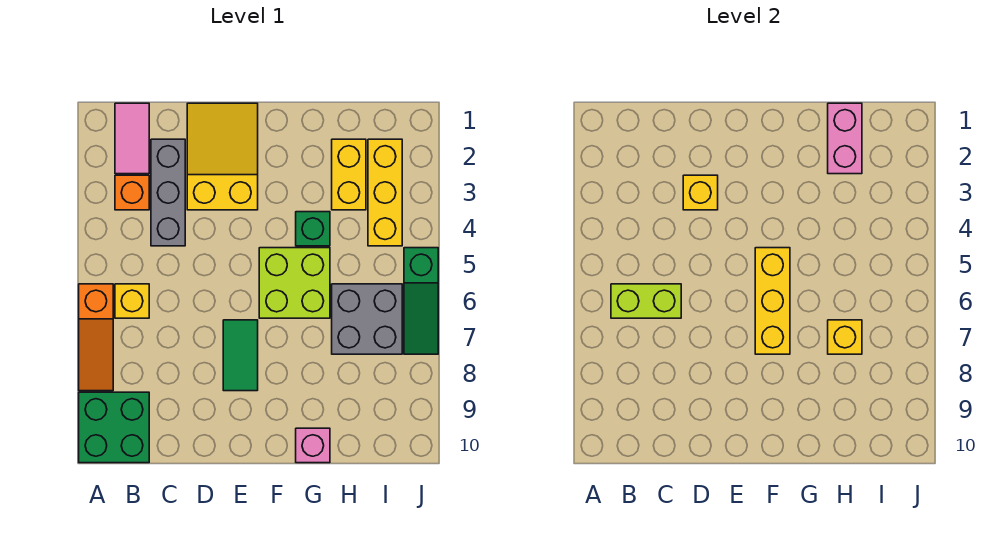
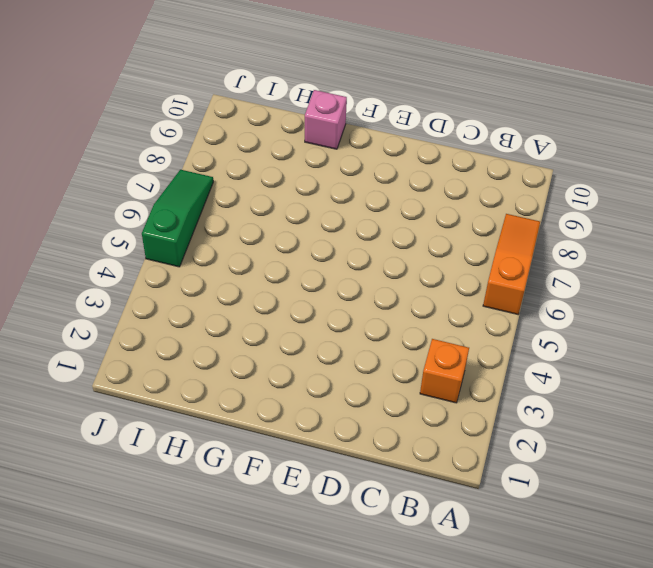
none -> green brick A9:B10 level 1
none -> pink tile B1:B2 level 1
none -> yellow brick B6 level 1

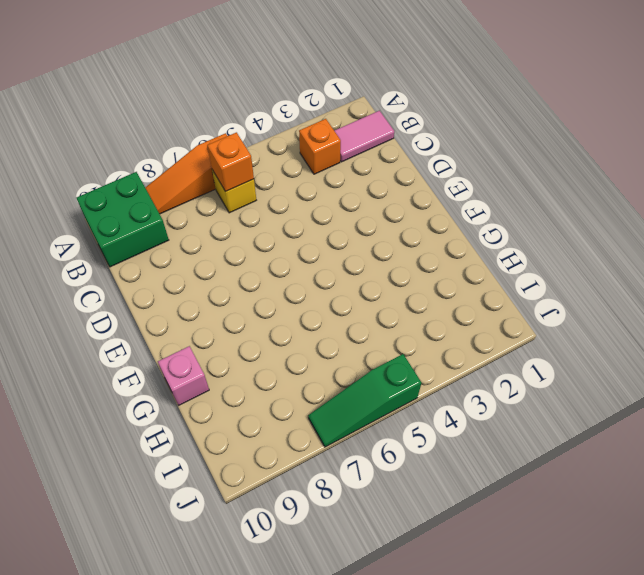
orange brick B6 level 2 -> lime brick B6:C6 level 2
none -> grey brick C2:C4 level 1
none -> yellow slope D1:E3 level 1 top 3
none -> green tile E7:E8 level 1

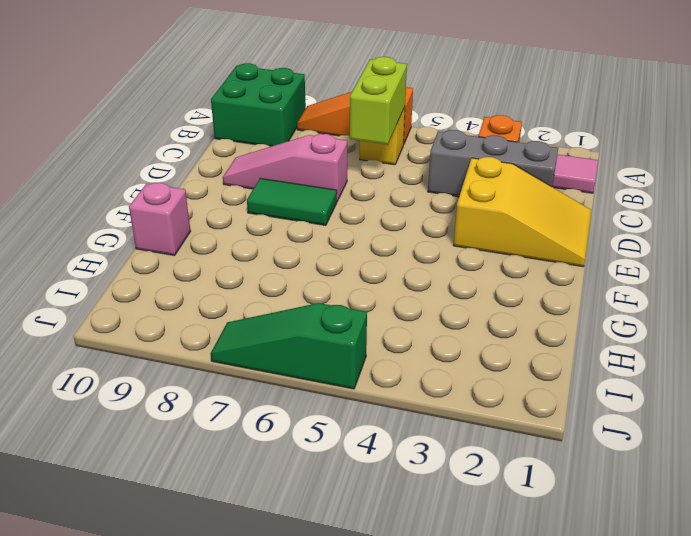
pink slope D7:D9 level 1 top 7 -> none
none -> lime brick F5:G6 level 1
none -> green brick G4 level 1
none -> yellow brick H2:H3 level 1

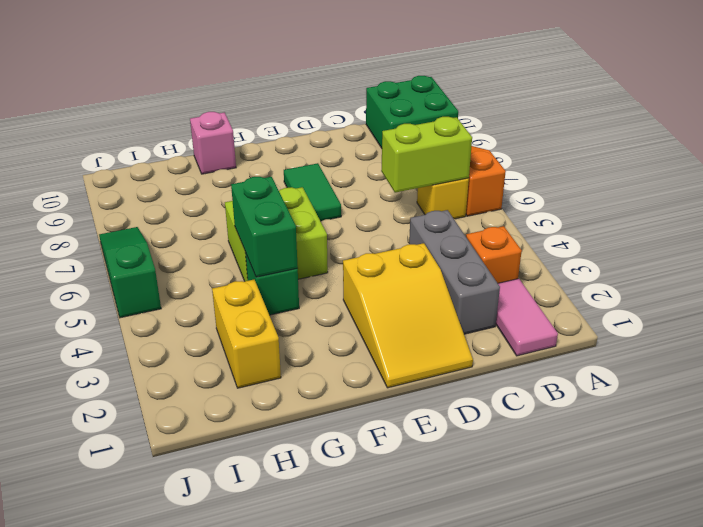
green brick G4:G5 level 2 -> none
none -> grey brick H6:I7 level 1
none -> yellow brick I2:I4 level 1
none -> yellow brick D3 level 2

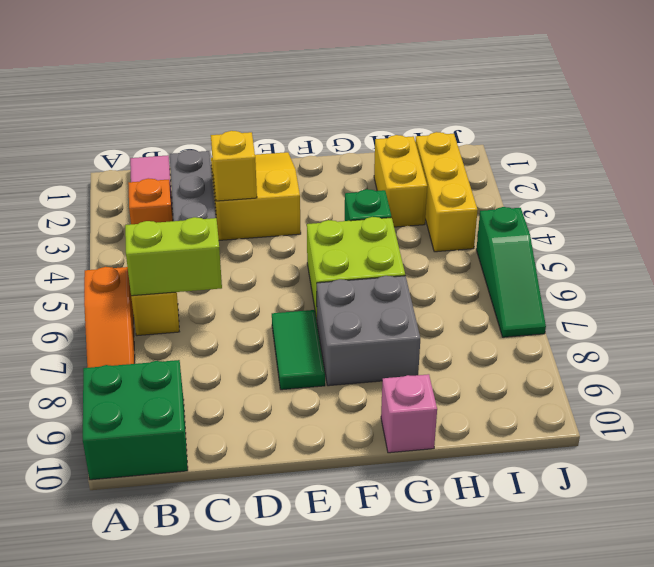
grey brick F7:G8 level 1 -> grey brick H6:I7 level 1
none -> yellow brick F5:F7 level 2
none -> pink brick H1:H2 level 2
none -> yellow brick H7 level 2

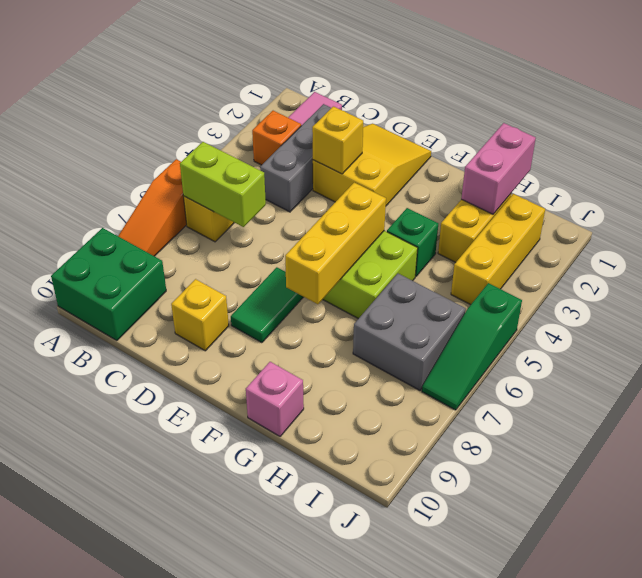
yellow brick D9 level 1 -> yellow brick H7 level 2

